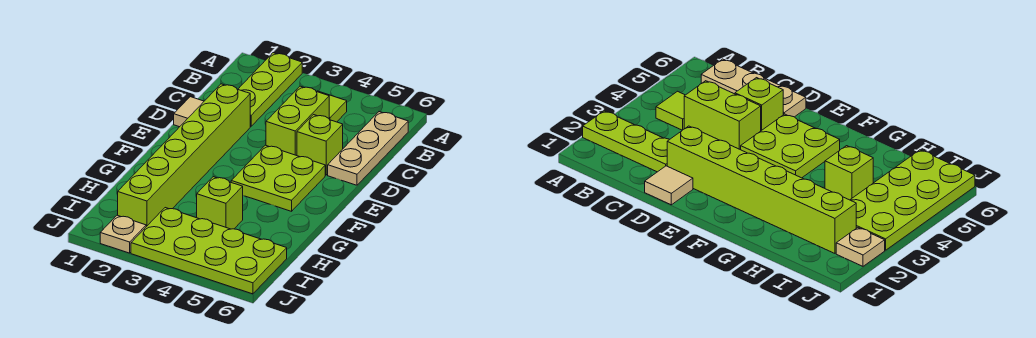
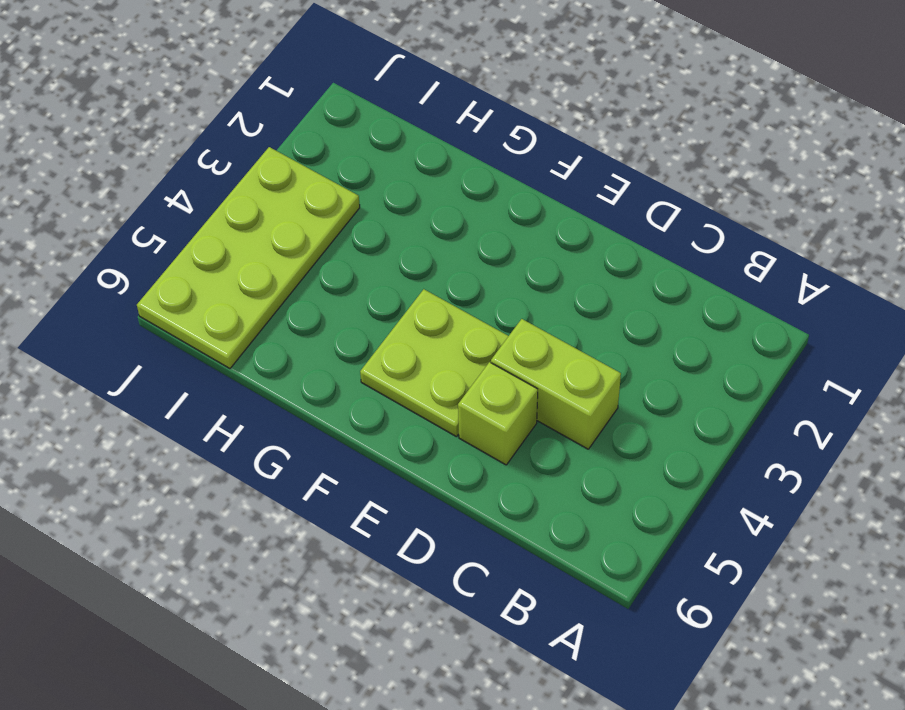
none -> lime plate A2:C2 level 1
none -> lime tile B4 level 1

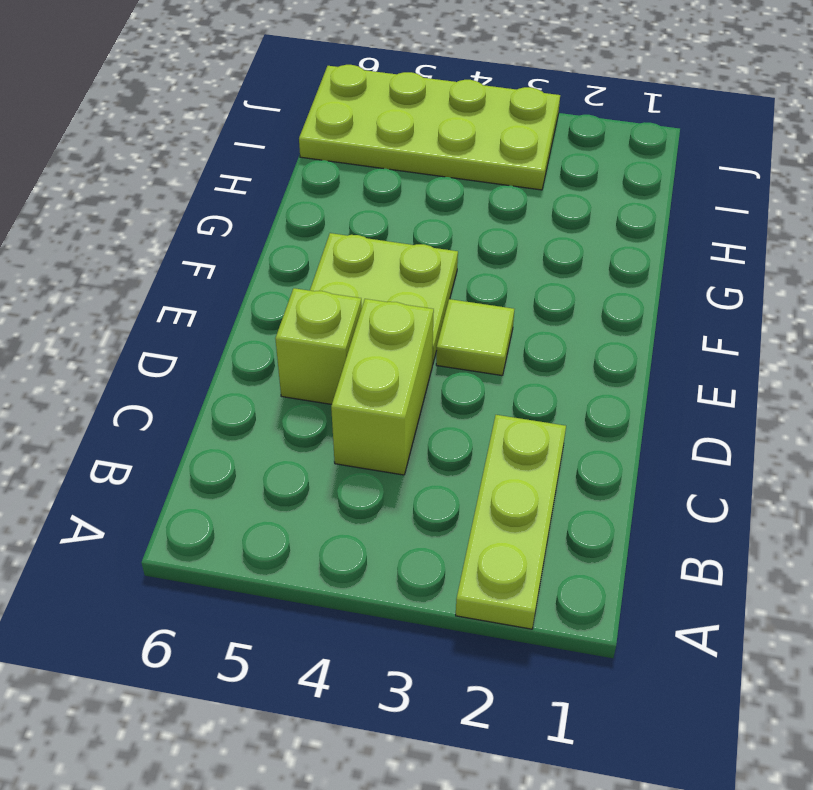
lime tile E3 level 1 -> lime tile B4 level 1
none -> tan plate B6:D6 level 1
none -> tan tile D1 level 1

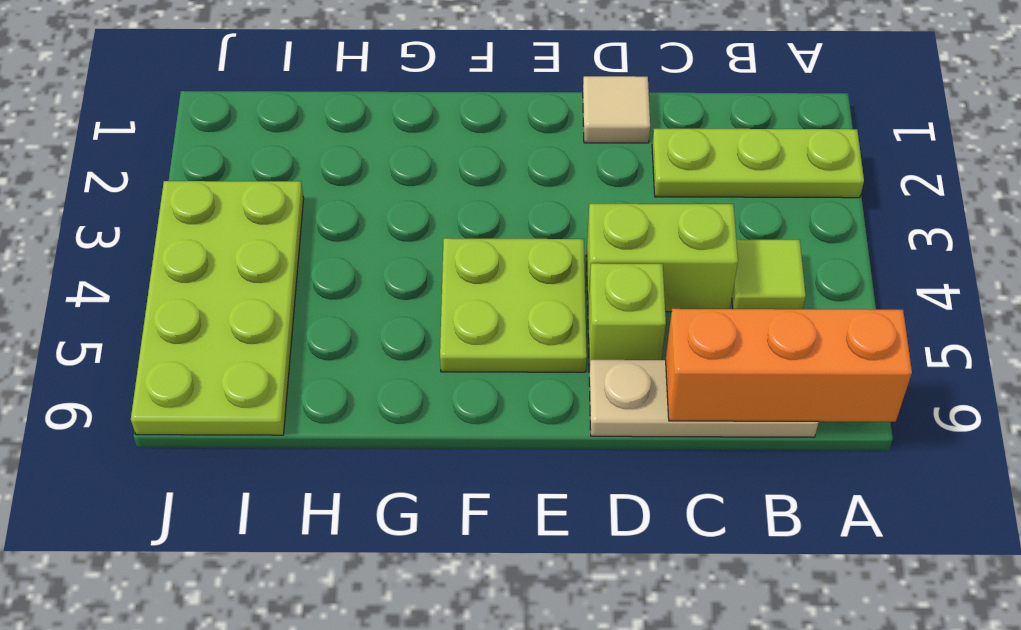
orange brick A6:C6 level 2 -> none
none -> lime brick D2:I2 level 1
none -> lime brick H4 level 1

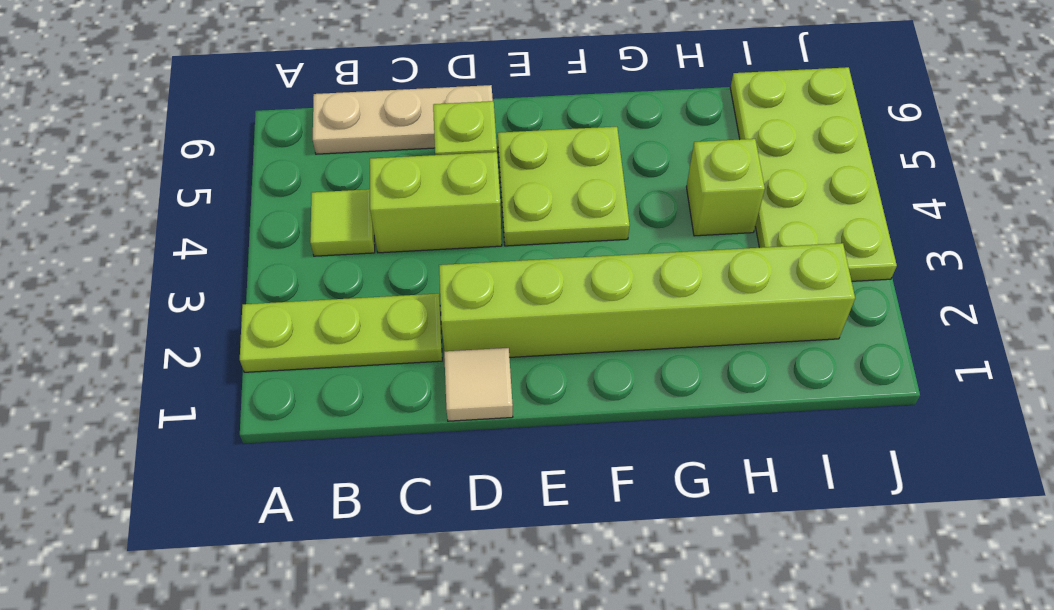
none -> tan plate J2 level 1

